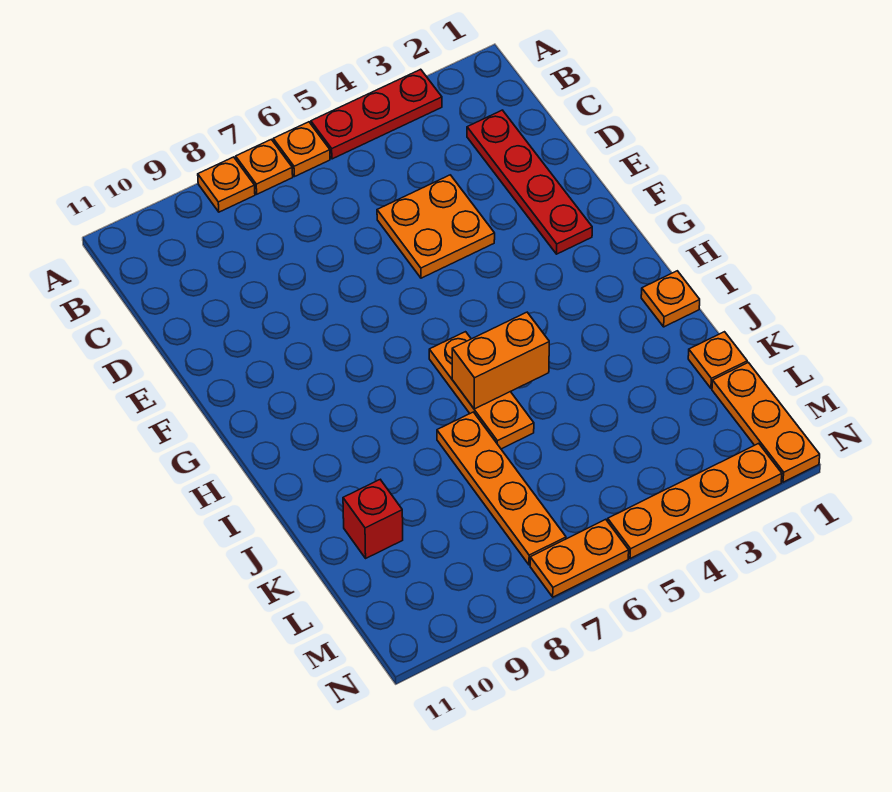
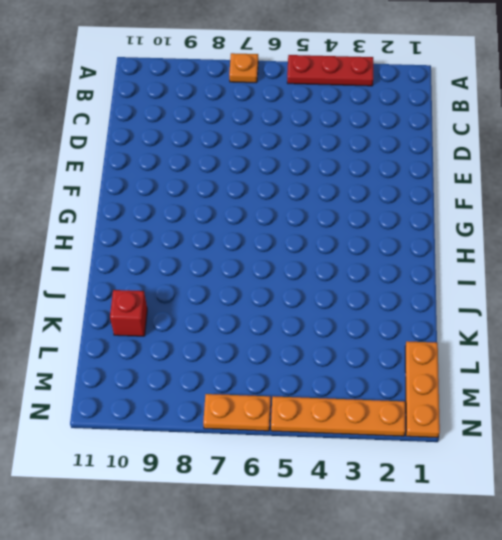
none -> orange plate A6 level 1
none -> orange plate A8 level 1
none -> red plate C2:F2 level 1

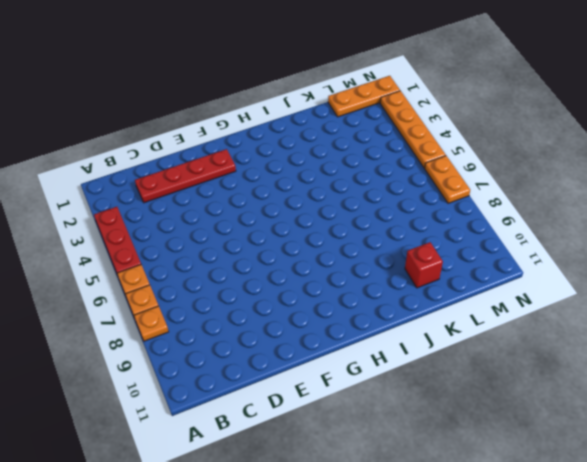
none -> orange plate D4:E5 level 1
none -> orange plate H6:J6 level 1
none -> orange plate I1 level 1

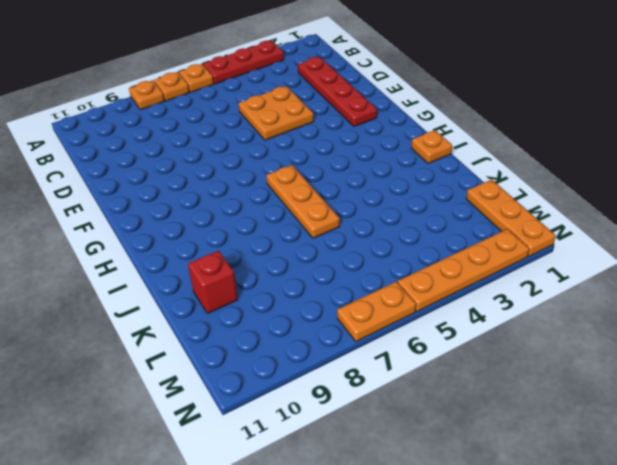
none -> orange plate J7:M7 level 1
none -> orange plate K1 level 1
none -> orange brick I5:I6 level 2

